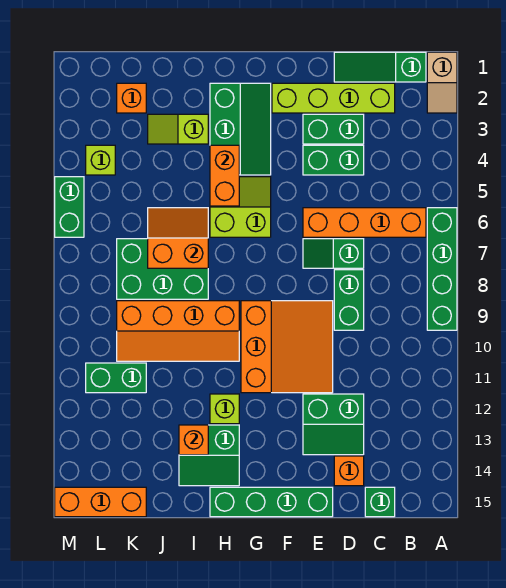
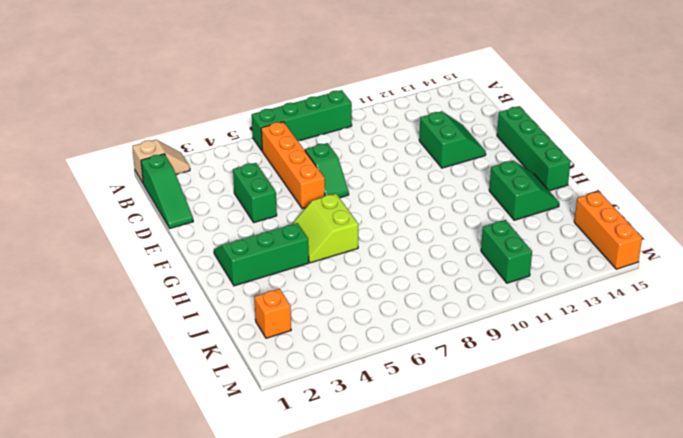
none -> lime brick C2:F2 level 1
none -> green brick C15 level 1
none -> green brick D3:E3 level 1

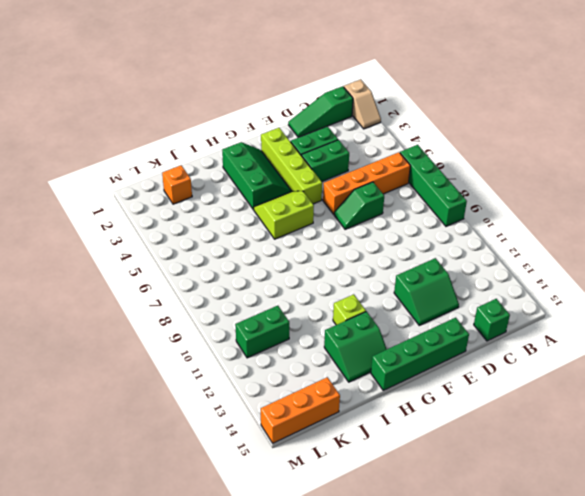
lime brick F2:F5 level 1 -> lime brick C2:F2 level 1
none -> green brick D8:D9 level 1
none -> orange brick D14 level 1
none -> orange slope E9:G11 level 1 top G

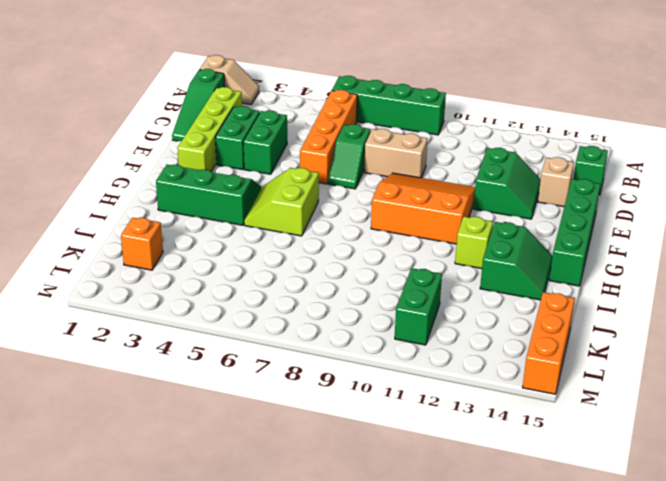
tan brick D8:D9 level 1 -> green brick D8:D9 level 1
tan brick D14 level 1 -> orange brick D14 level 1
none -> orange slope H9:K10 level 1 top 9
none -> lime slope I3:J3 level 1 top I
none -> green brick I7:K8 level 1

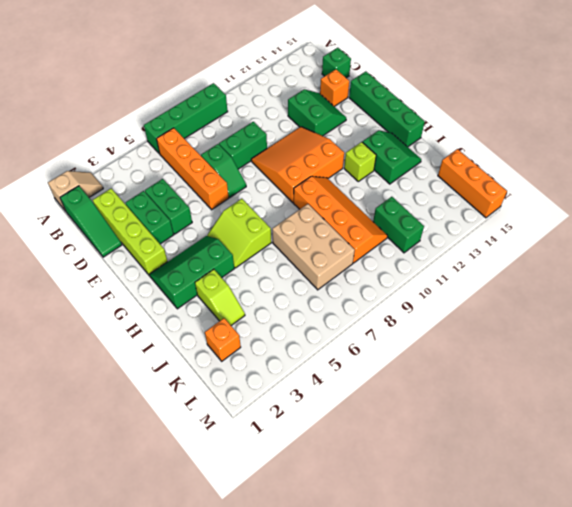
tan brick I7:K8 level 1 -> green brick I7:K8 level 1
none -> lime brick L4 level 1
none -> green brick M5:M6 level 1
none -> orange brick H4:H5 level 2

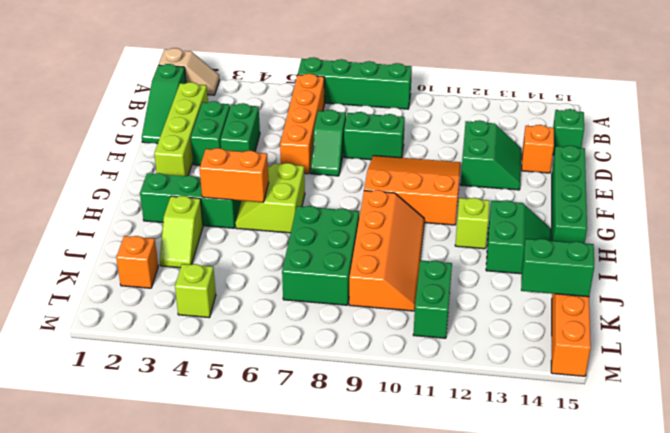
green brick K14:K15 level 2 -> green brick M5:M6 level 1
none -> orange slope I6:J7 level 2 top 7
none -> orange brick I13 level 2

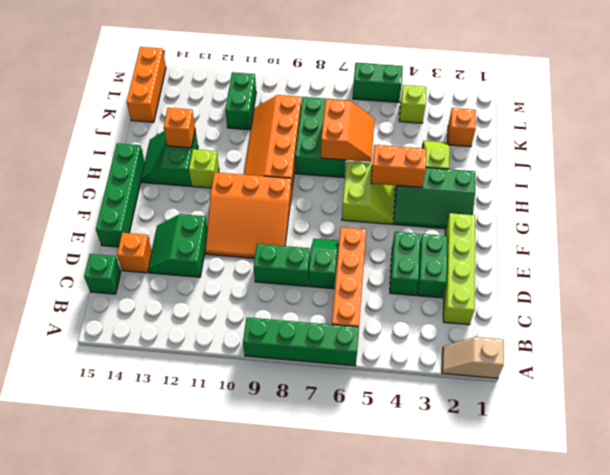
none -> green slope B1:D1 level 1 top B

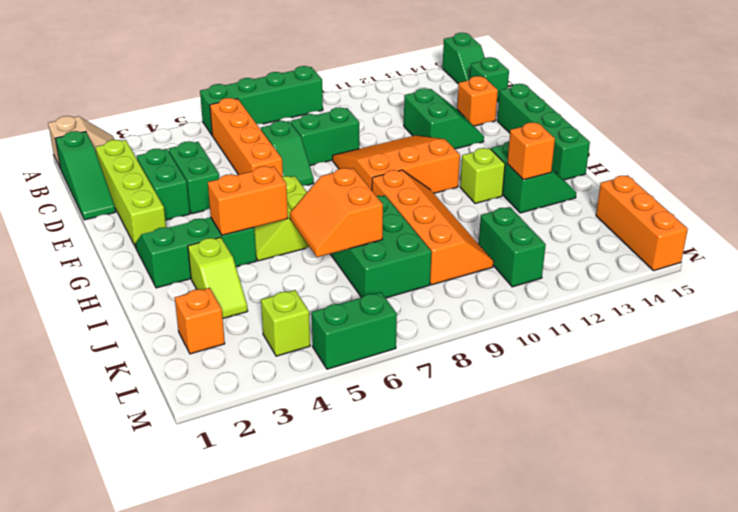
green slope A15:B15 level 1 top A -> none

